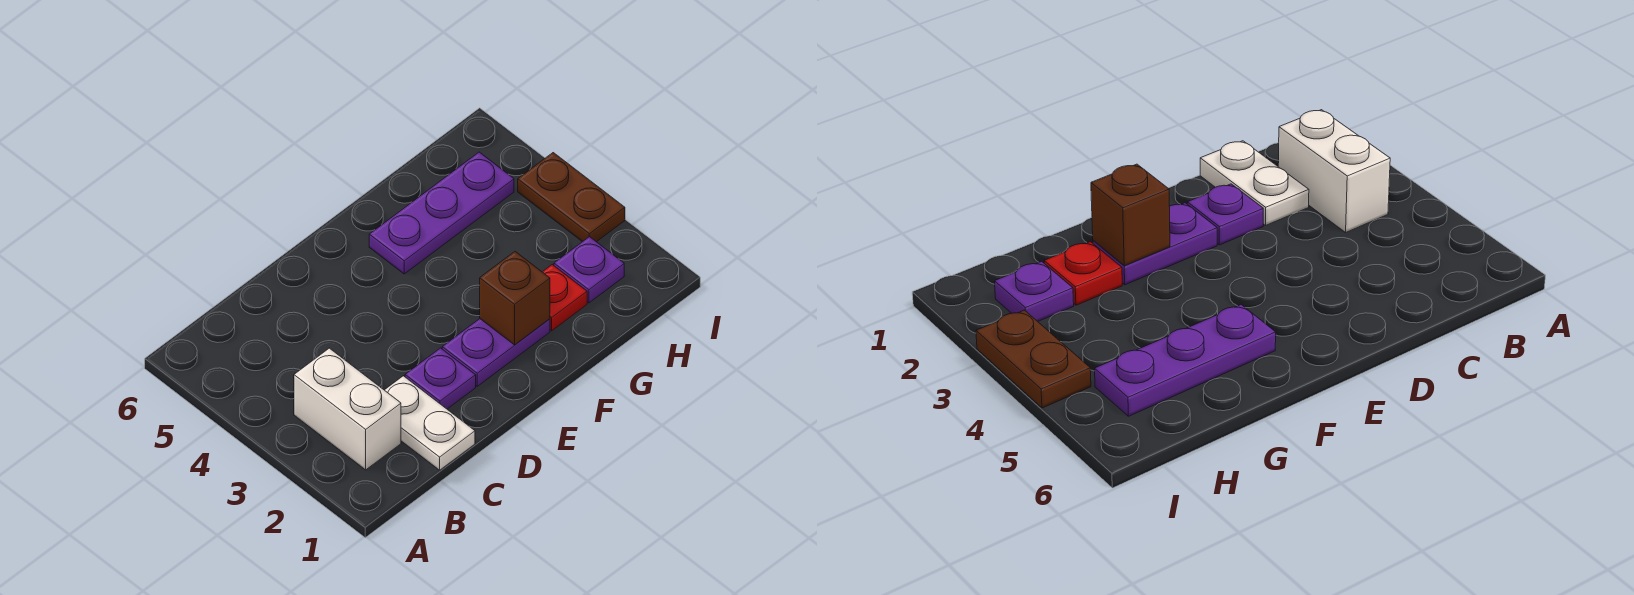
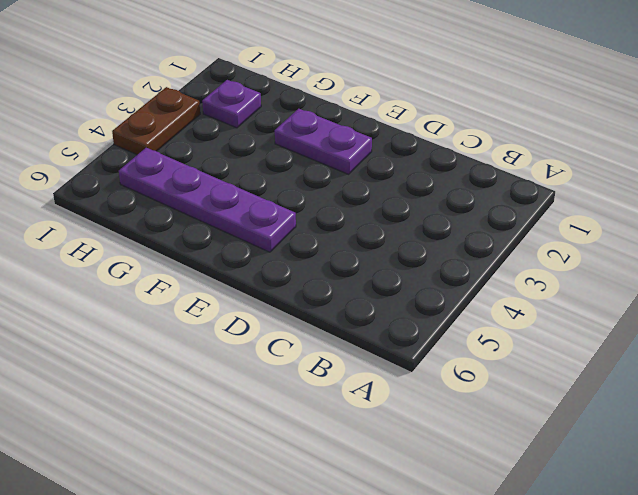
purple plate E5:H5 level 1 -> purple plate F5:H5 level 1
none -> white brick B2:B3 level 1
none -> white plate C1:C2 level 1

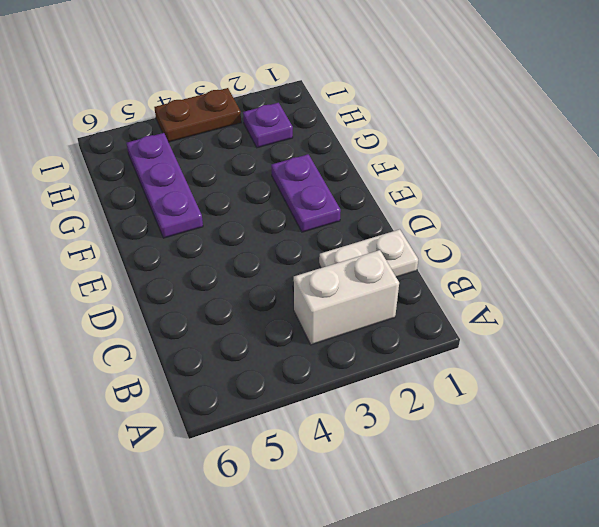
none -> purple plate D2 level 1
none -> red plate G2 level 1

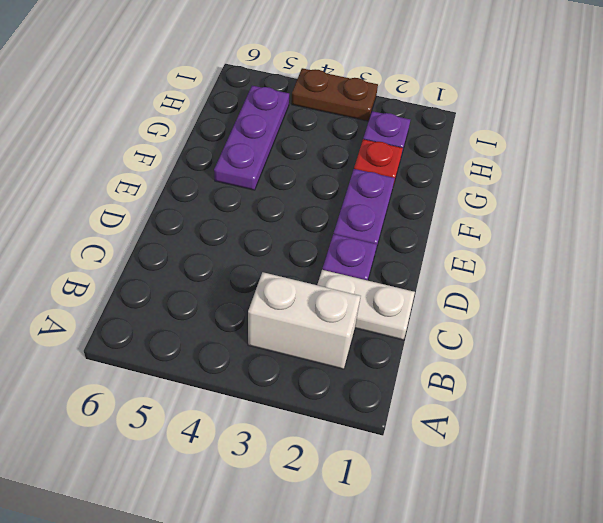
none -> brown brick F2 level 2

